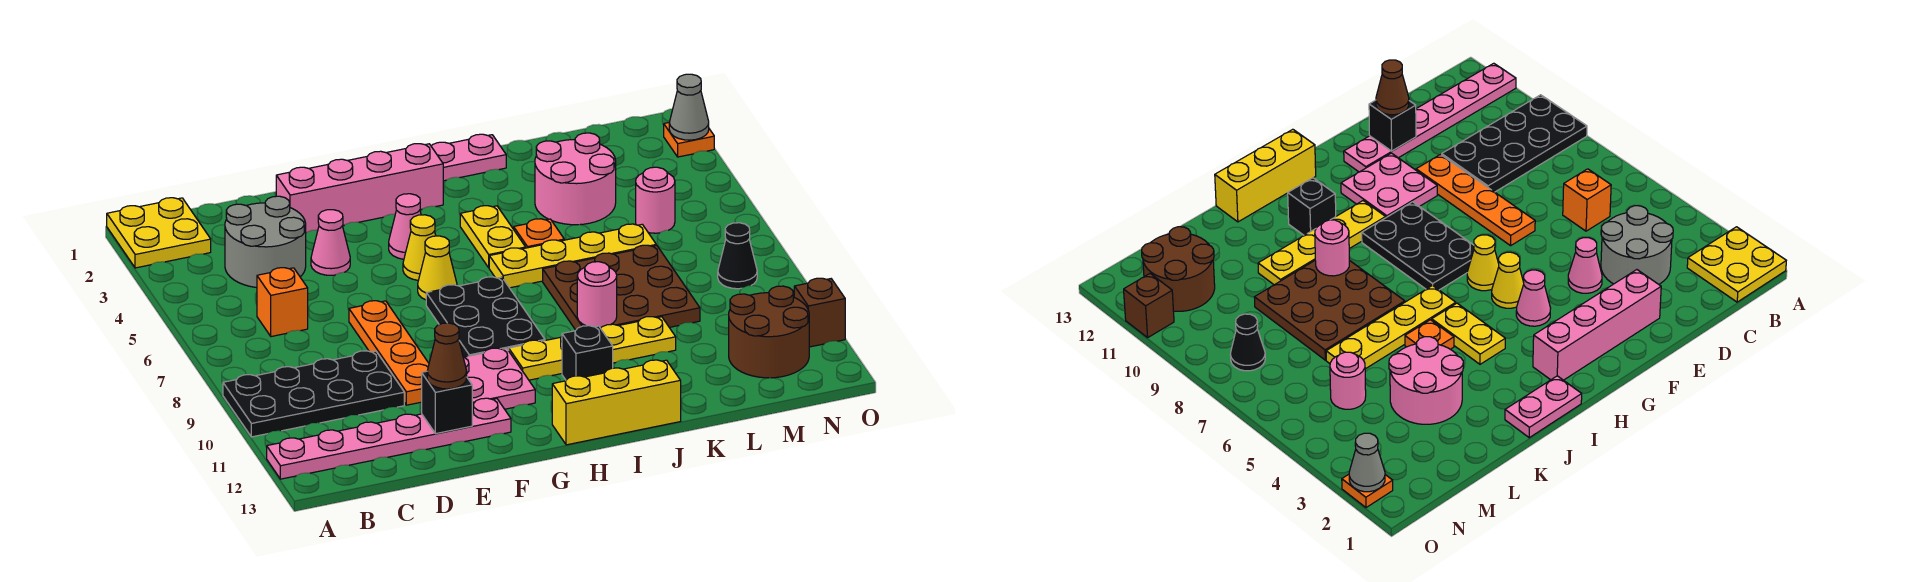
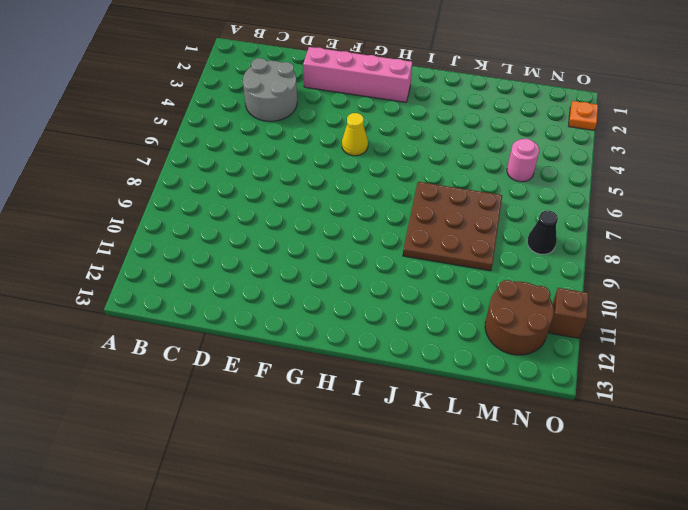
none -> yellow plate A1:B2 level 1
none -> black plate A9:D10 level 1
none -> pink plate A12:F12 level 1
none -> orange brick C6 level 1

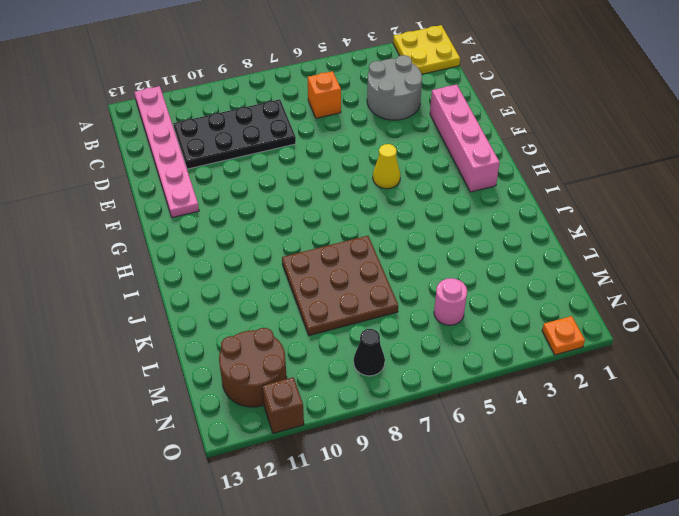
black plate C8:D11 level 1 -> black plate A9:D10 level 1
none -> pink cone E4 level 1
none -> orange plate E7:E10 level 1
none -> pink plate F10:G11 level 1
none -> pink cone G4 level 1

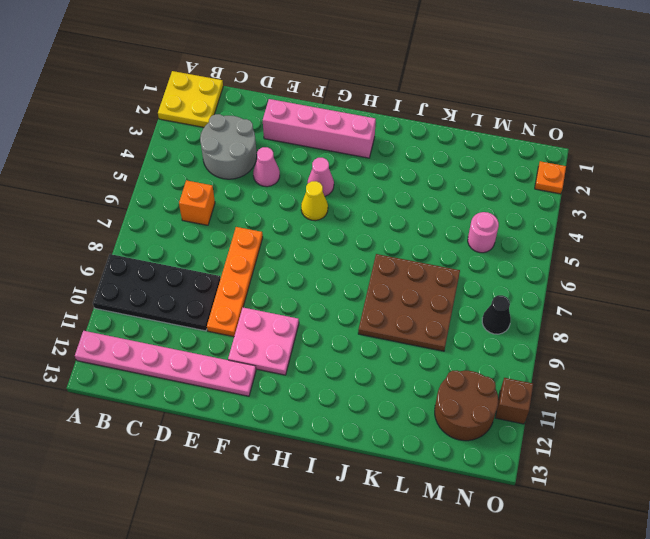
none -> yellow cone G6 level 1
none -> black plate G7:H9 level 1
none -> yellow plate H10:K10 level 1
none -> yellow brick H13:J13 level 1

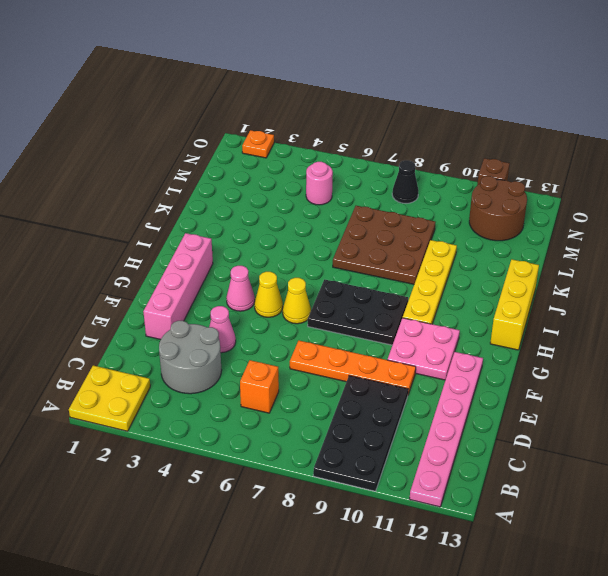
none -> pink plate I1:J1 level 1
none -> yellow plate I4:I5 level 1
none -> yellow plate I6:L6 level 1
none -> black brick I11 level 1

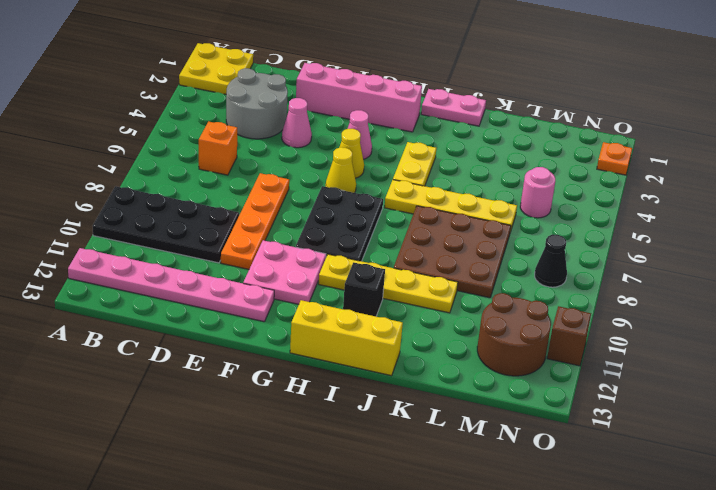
none -> orange plate J5 level 1
none -> pink round brick K3:L4 level 1
none -> black brick E12 level 2
none -> pink round brick J9 level 2

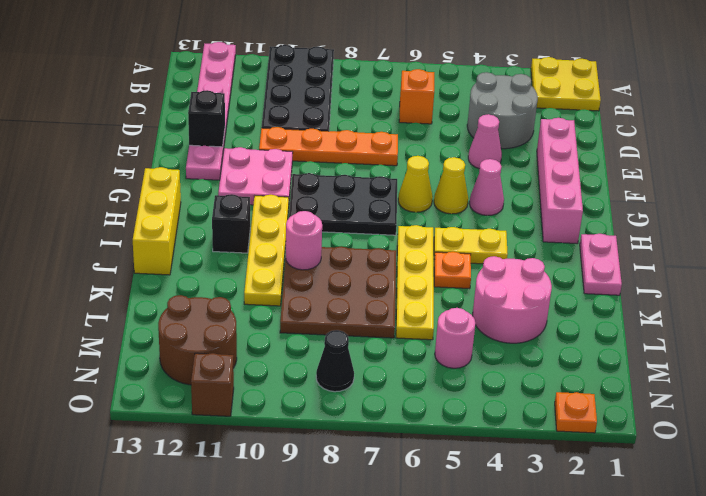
none -> grey cone O2 level 2
none -> brown cone E12 level 3

